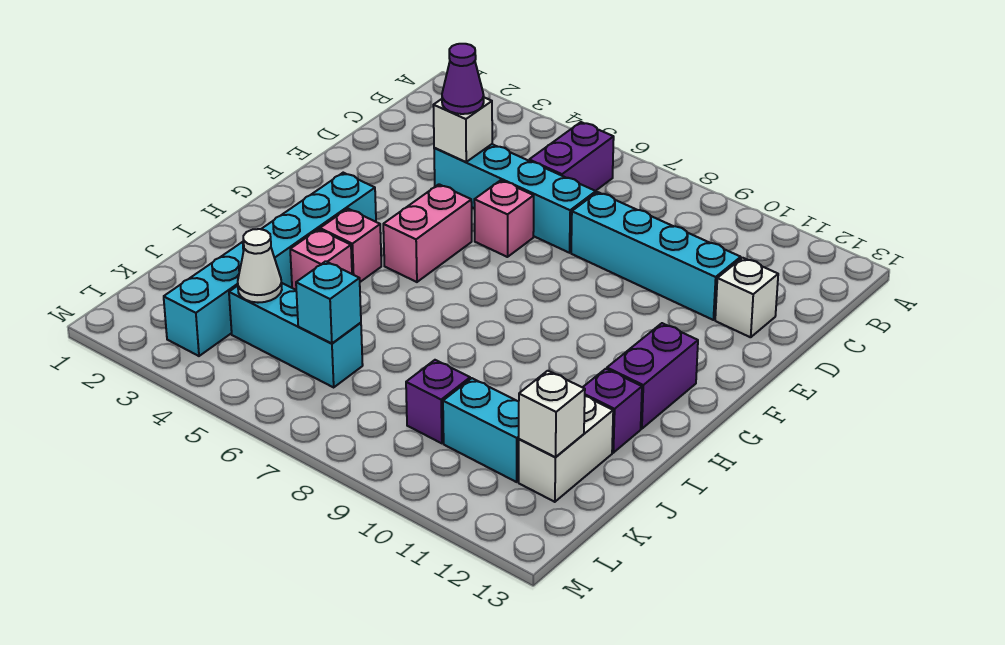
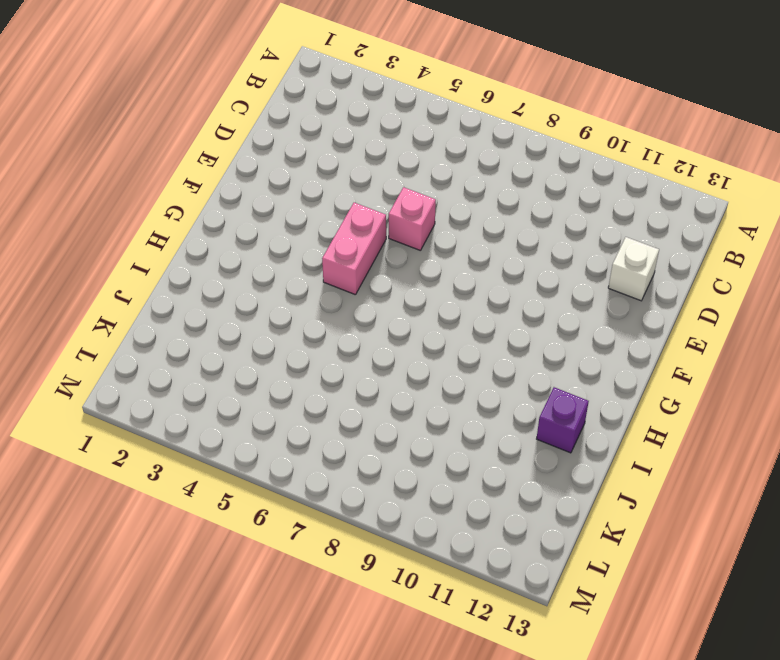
none -> purple brick B6:C6 level 1
none -> cyan brick D4:D7 level 1
none -> cyan brick D8:D11 level 1

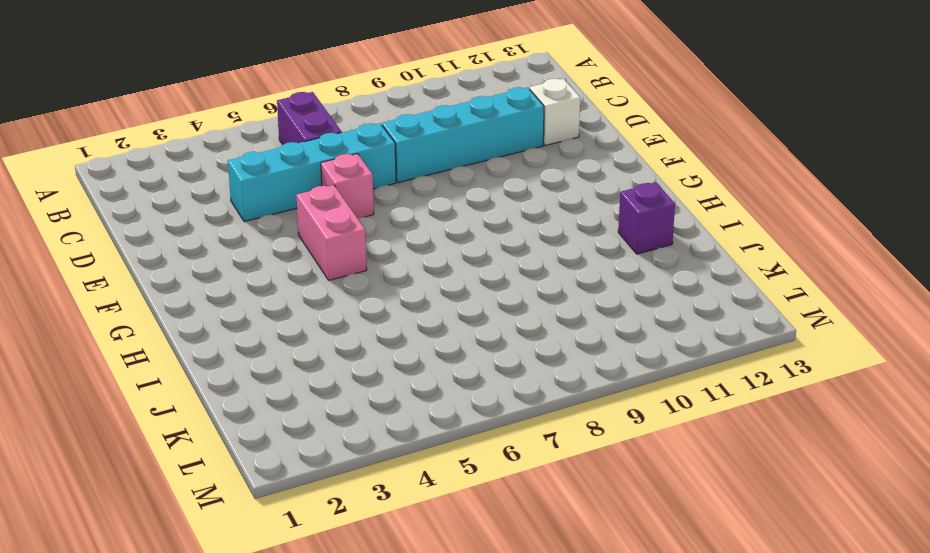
none -> cyan brick G3:L3 level 1
none -> purple brick G12:H12 level 1
none -> pink brick H4 level 1

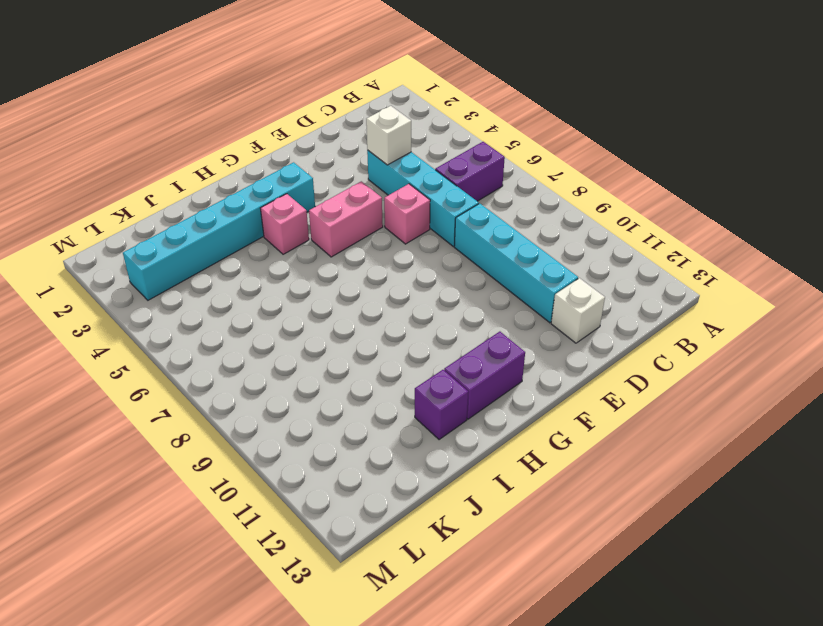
none -> pink brick I4 level 1
none -> white brick J12:K12 level 1
none -> cyan brick K4:K6 level 1

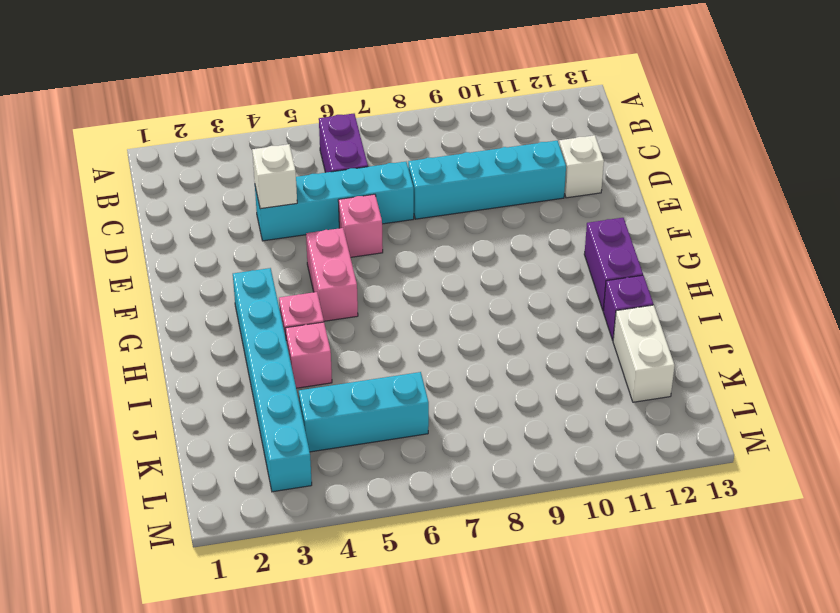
none -> purple brick K9 level 1
none -> cyan brick K10:K11 level 1
none -> white cone K4 level 2

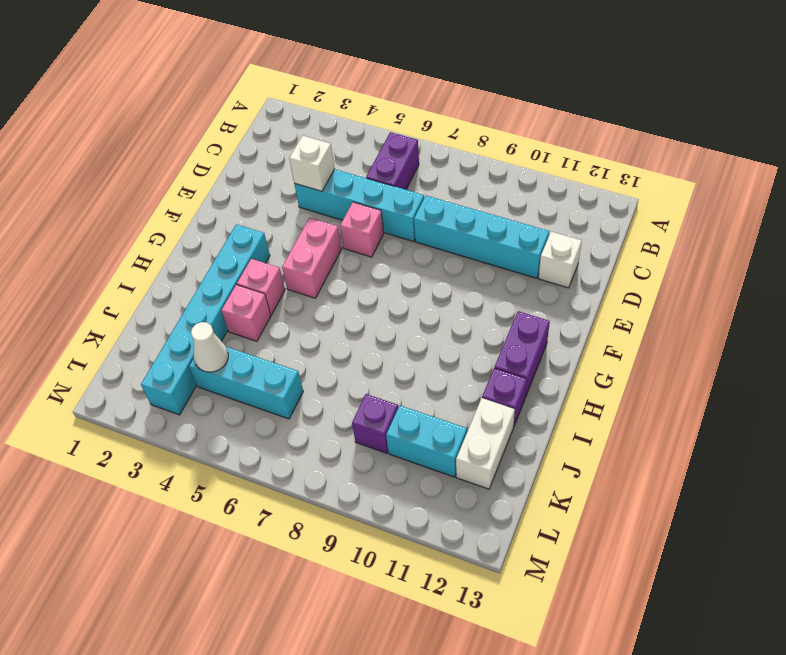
none -> cyan brick K6 level 2
none -> white brick K12 level 2
none -> purple cone D4 level 3

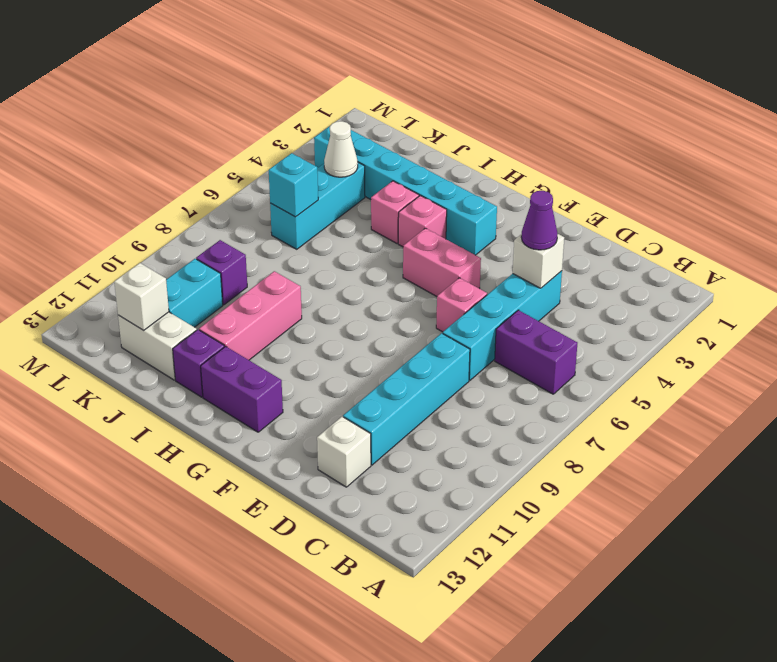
pink brick I9:I11 level 1 -> none

